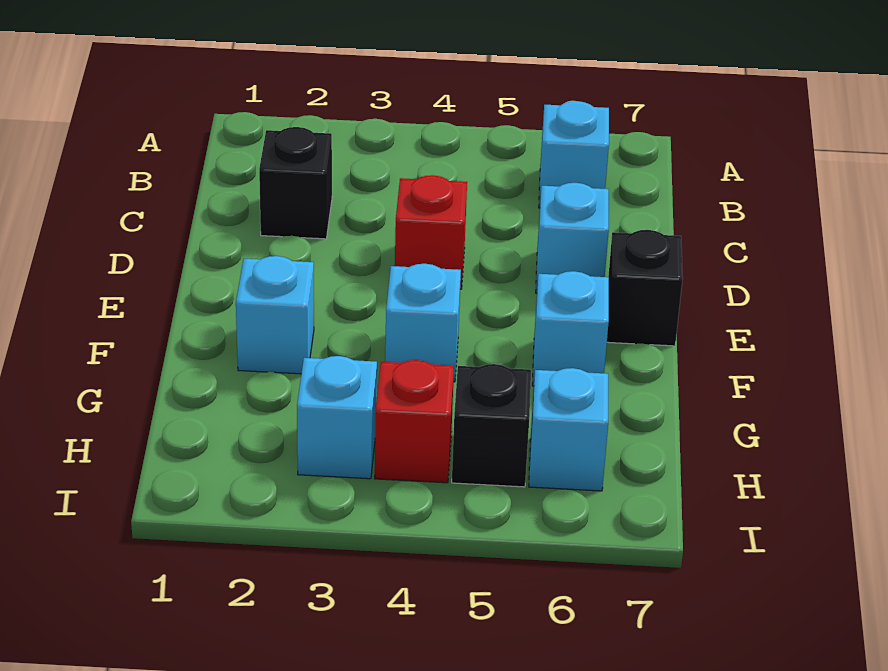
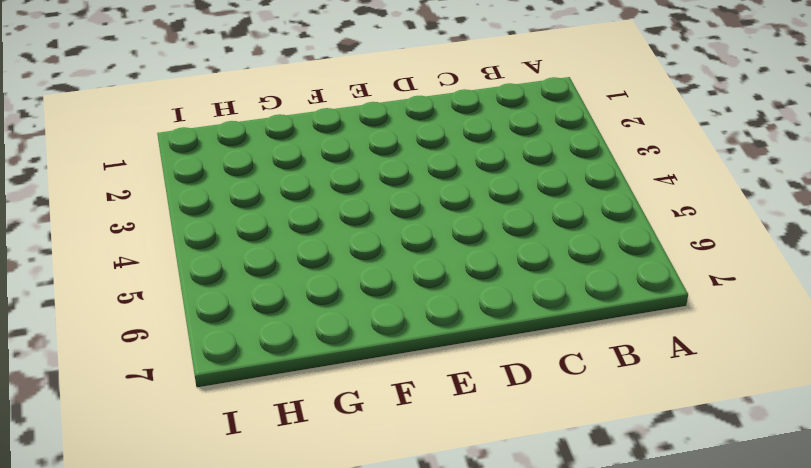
none -> cyan brick B6 level 1
none -> black brick C2 level 1
none -> red brick D4 level 1

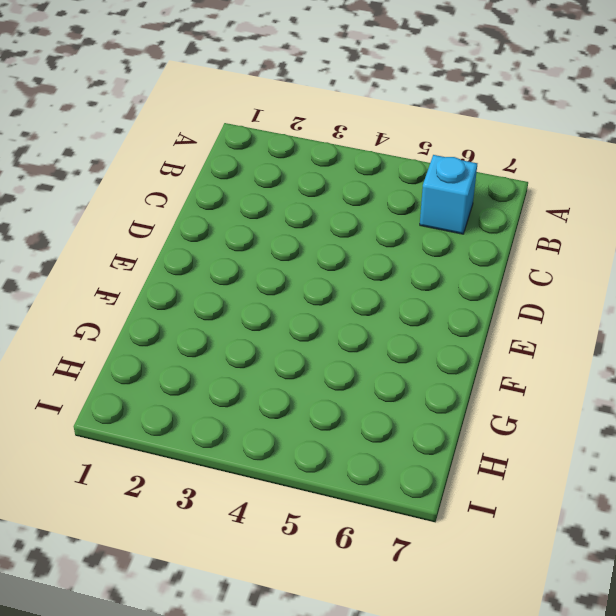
none -> black brick C2 level 1
none -> red brick D4 level 1
none -> cyan brick D6 level 1

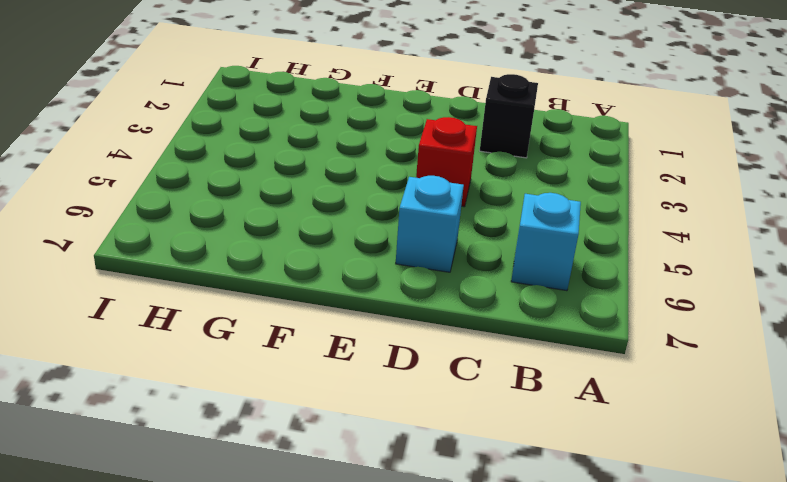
none -> black brick E7 level 1
none -> cyan brick F2 level 1
none -> cyan brick F4 level 1

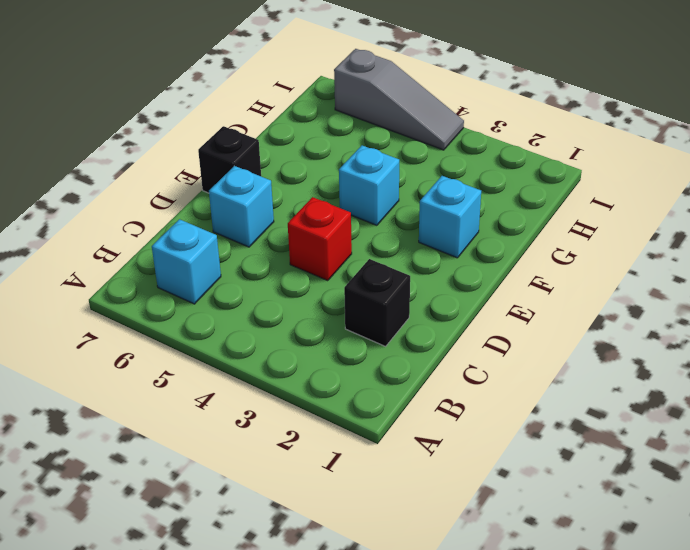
grey slope I4:I6 level 1 top 6 -> none
none -> cyan brick F6 level 1
none -> cyan brick H3 level 1
none -> red brick H4 level 1

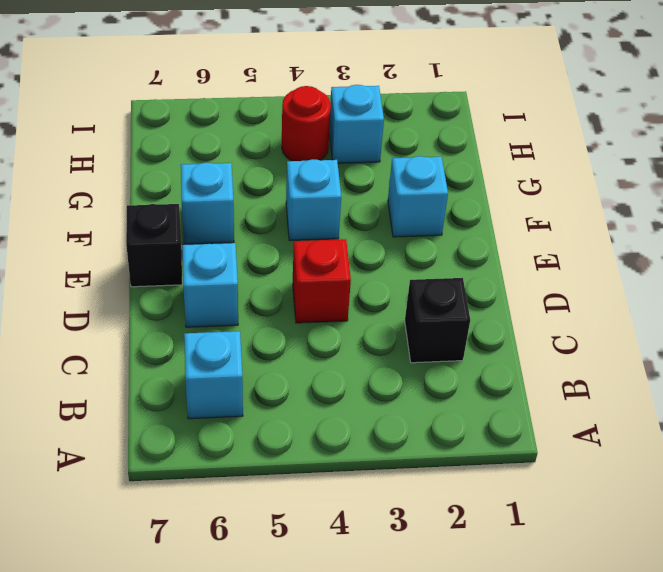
red round brick H4 level 1 -> red brick H4 level 1
none -> black brick H5 level 1
none -> cyan brick H6 level 1

